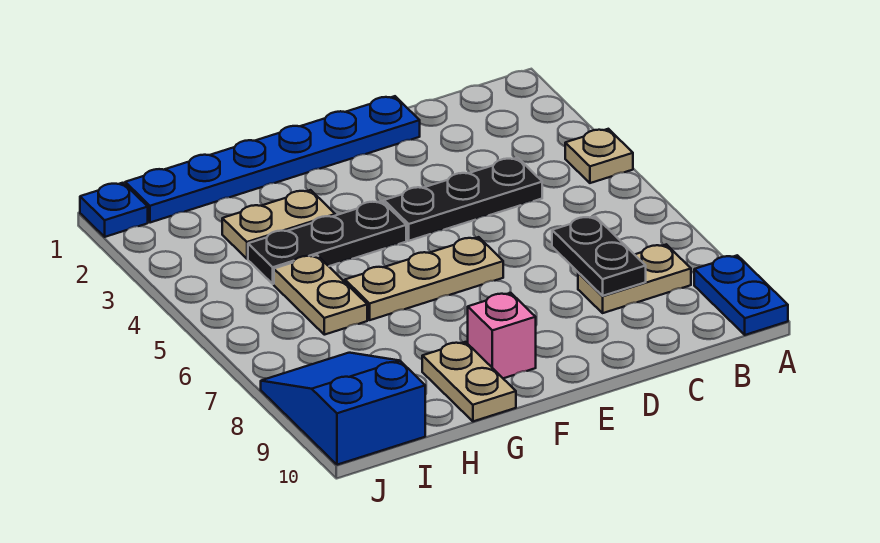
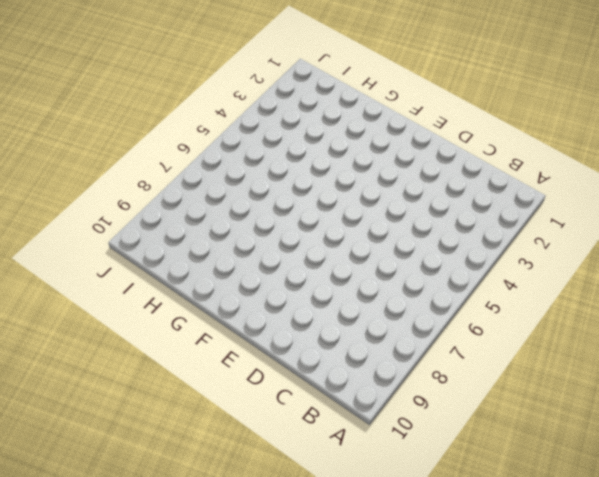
none -> tan plate A4 level 1
none -> blue plate A9:A10 level 1
none -> tan plate B8:C8 level 1

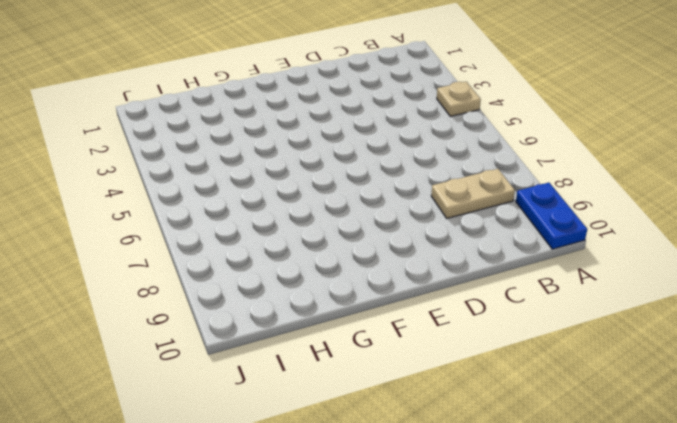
none -> black plate C4:E4 level 1
none -> blue plate D1:I1 level 1
none -> tan plate E6:G6 level 1

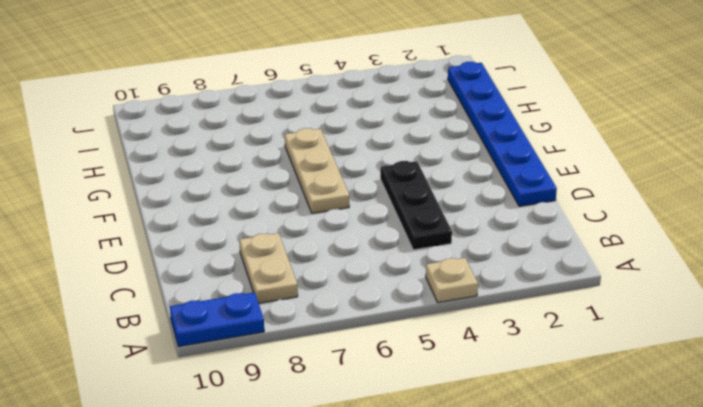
none -> black plate F4:H4 level 1
none -> pink brick F9 level 1
none -> tan plate G3:H3 level 1

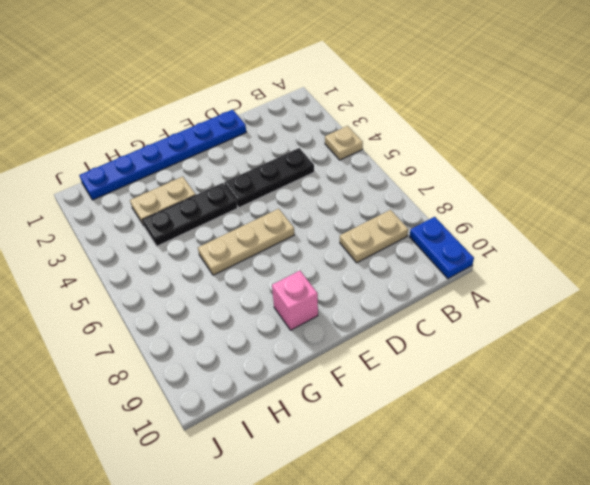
none -> tan plate G9:G10 level 1
none -> tan plate H5:H6 level 1
none -> blue slope I8:J10 level 1 top 10

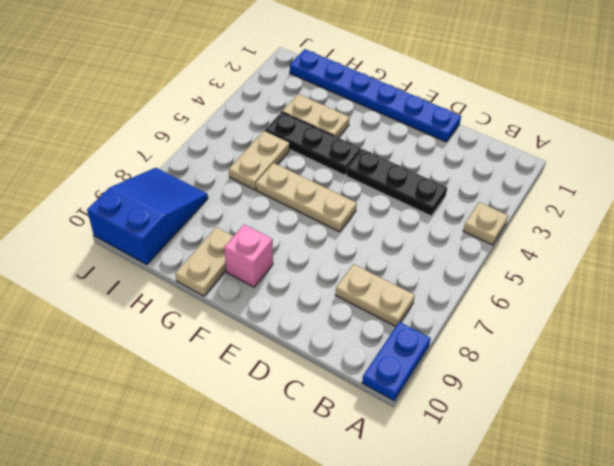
none -> blue plate J1 level 1
none -> black plate C7:C8 level 2

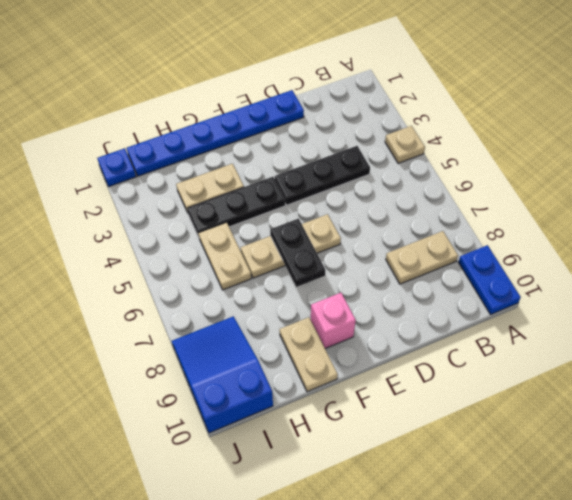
black plate F6:F7 level 2 -> black plate C7:C8 level 2

